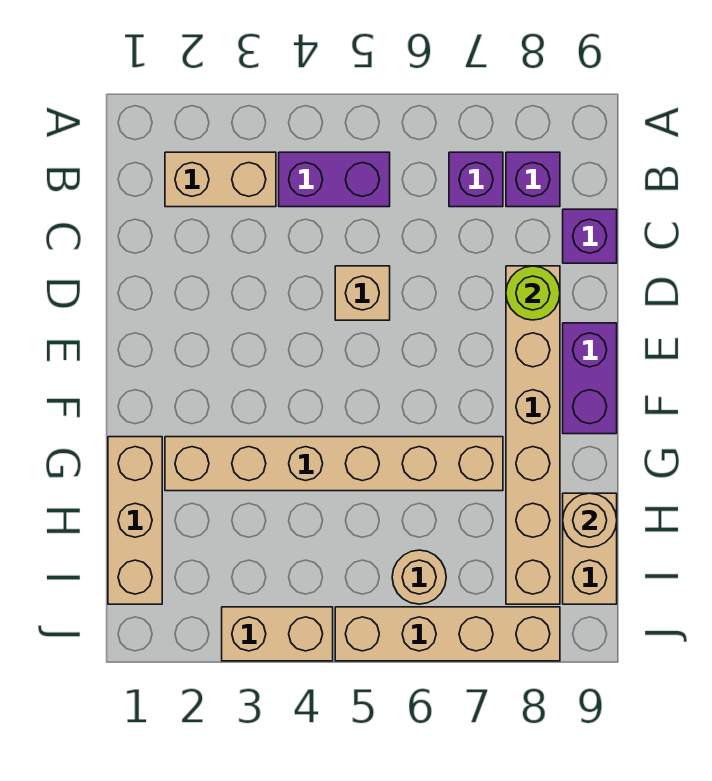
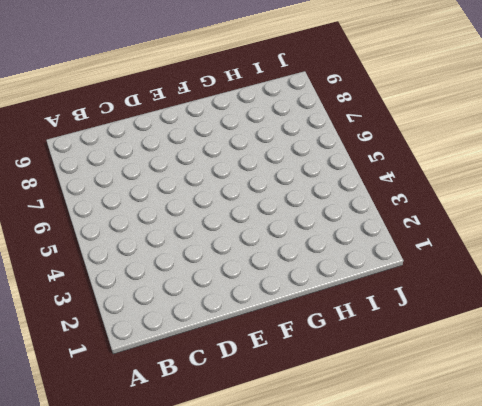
none -> tan brick B2:B3 level 1
none -> purple brick B4:B5 level 1
none -> purple brick B7 level 1

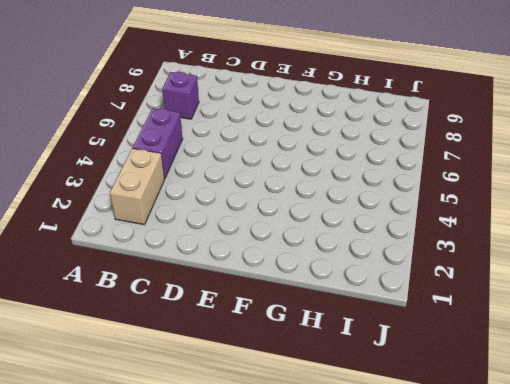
none -> purple brick B8 level 1
none -> purple brick C9 level 1
none -> tan brick D5 level 1

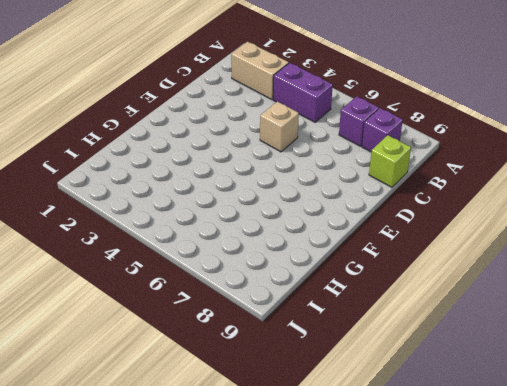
lime brick C9 level 1 -> purple brick C9 level 1
none -> tan brick D8:I8 level 1
none -> purple brick E9:F9 level 1
none -> tan brick G1:I1 level 1

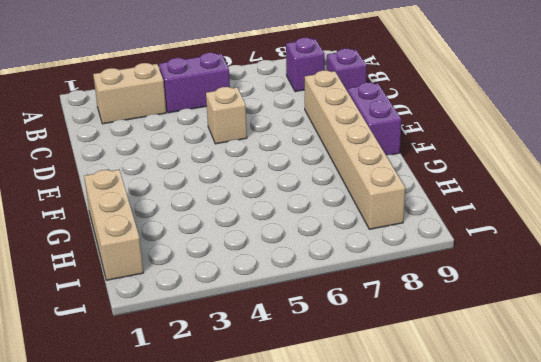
none -> purple brick B7 level 1
none -> tan brick G2:G7 level 1
none -> tan brick H9:I9 level 1

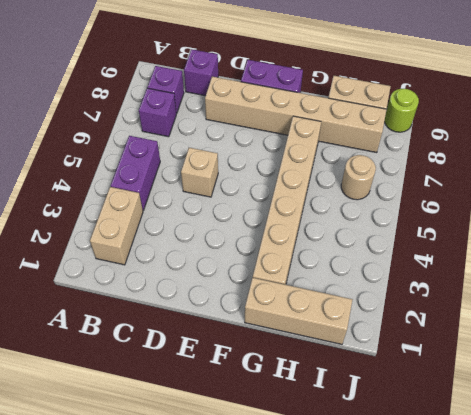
lime round brick J9 level 1 -> lime round brick D8 level 2
none -> tan brick J3:J4 level 1
none -> tan brick J5:J8 level 1
none -> tan round brick H9 level 2

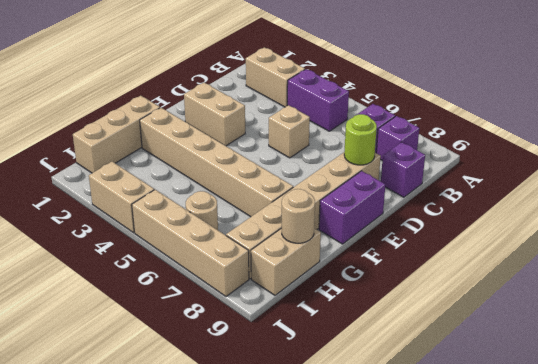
tan brick E2:E3 level 1 -> none

